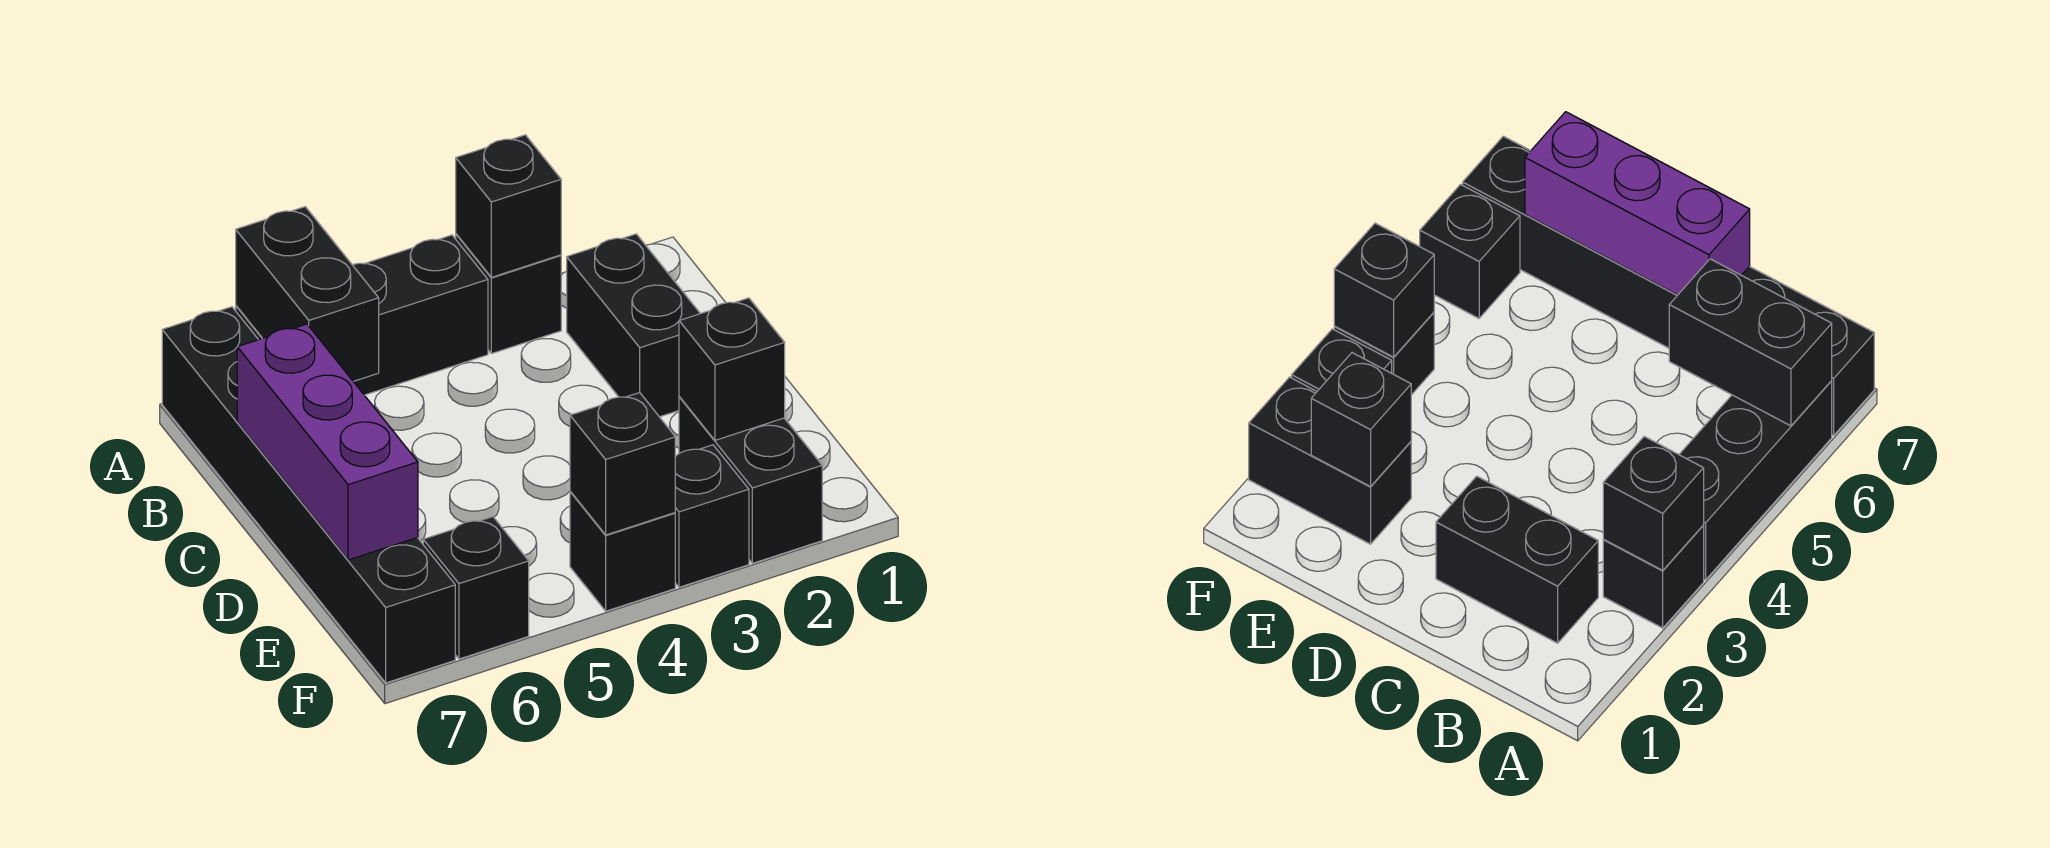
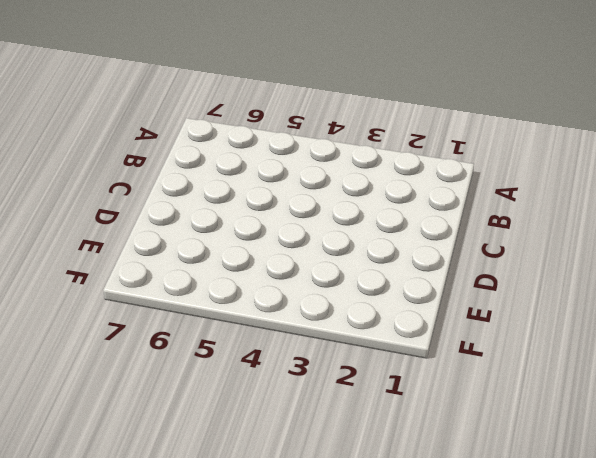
none -> black brick A3 level 1
none -> black brick A4:A6 level 1
none -> black brick A7:F7 level 1

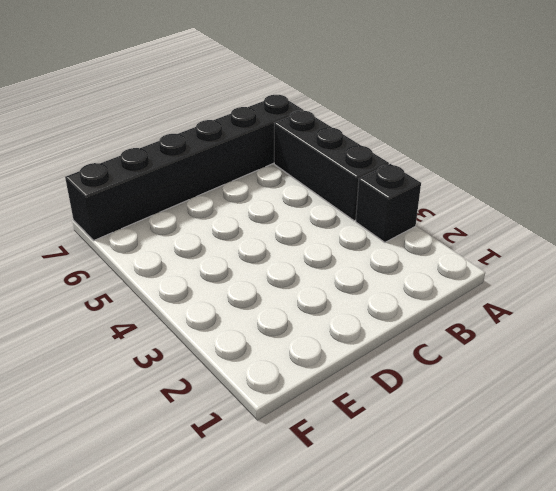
none -> black brick B2:C2 level 1
none -> black brick E2:F2 level 1
none -> black brick F3 level 1

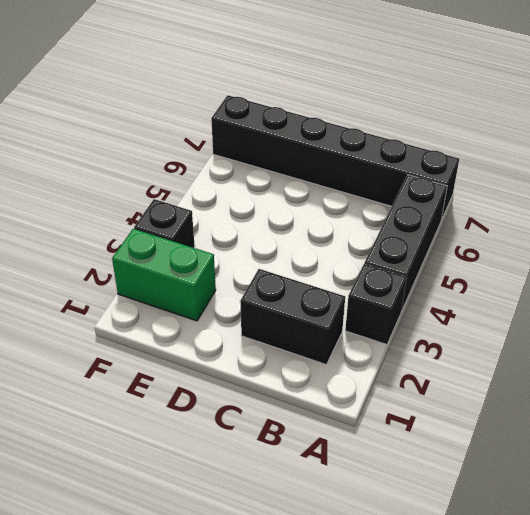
green brick E2:F2 level 1 -> black brick E2:F2 level 1
none -> black brick F4 level 1
none -> black brick F6 level 1
none -> black brick A3 level 2

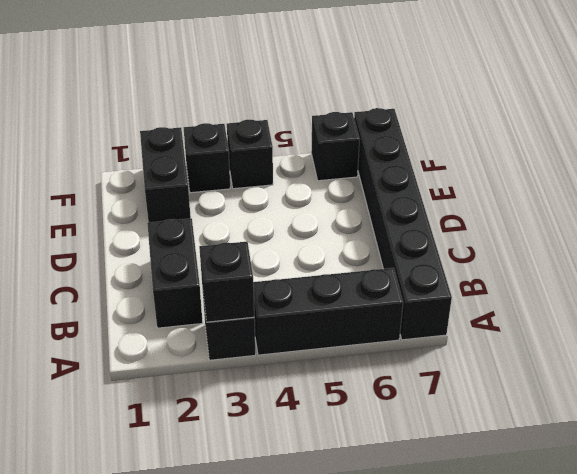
none -> black brick A6:B6 level 2
none -> purple brick C7:E7 level 2
none -> black brick E2 level 2

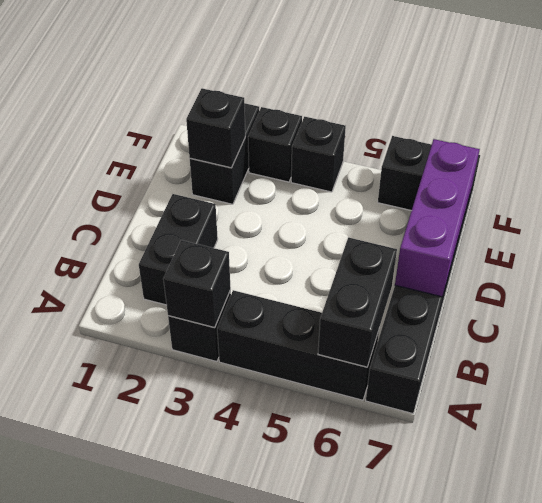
none -> black brick F4 level 2

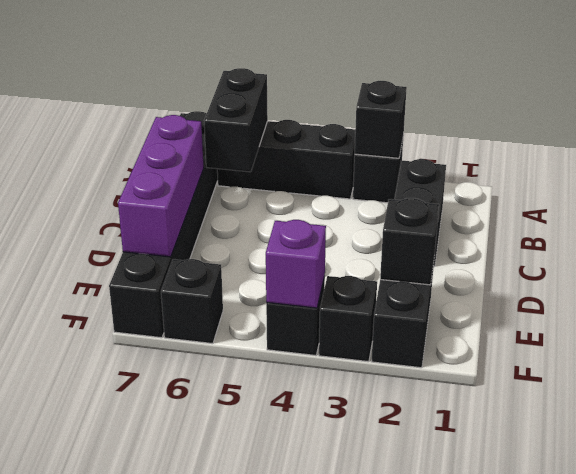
purple brick F4 level 2 -> black brick F4 level 2

